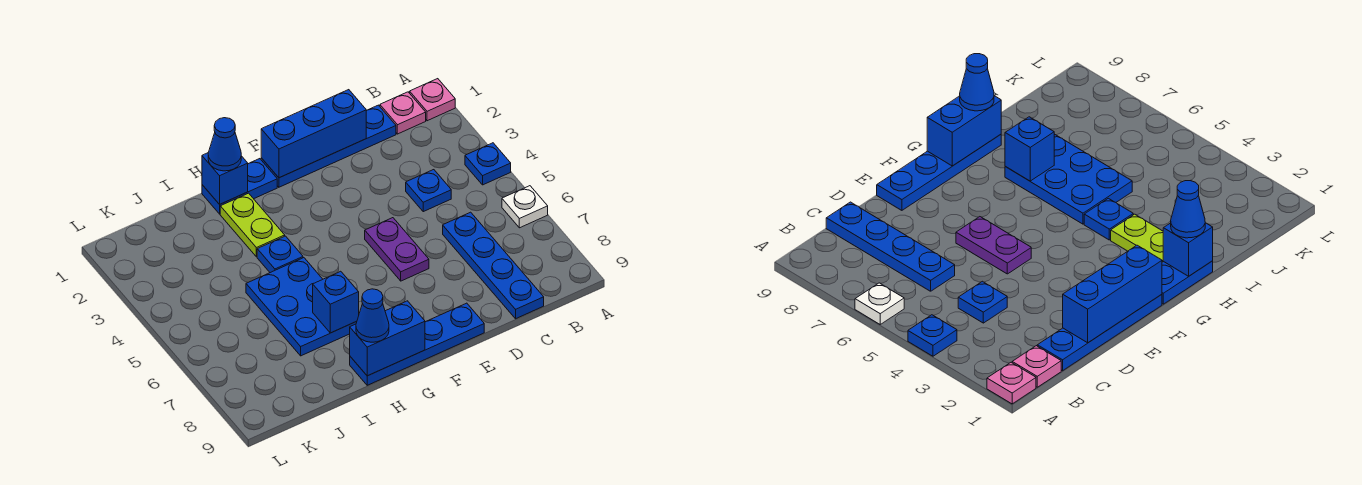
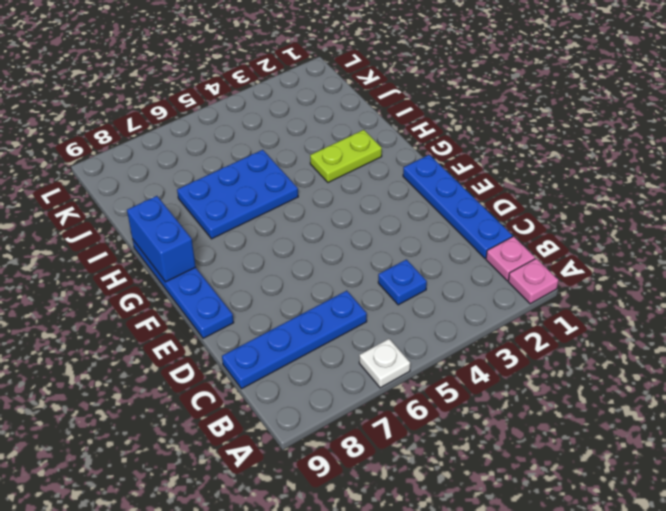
none -> blue plate A4 level 1
none -> purple plate E5:E6 level 1
none -> blue plate G1:H1 level 1

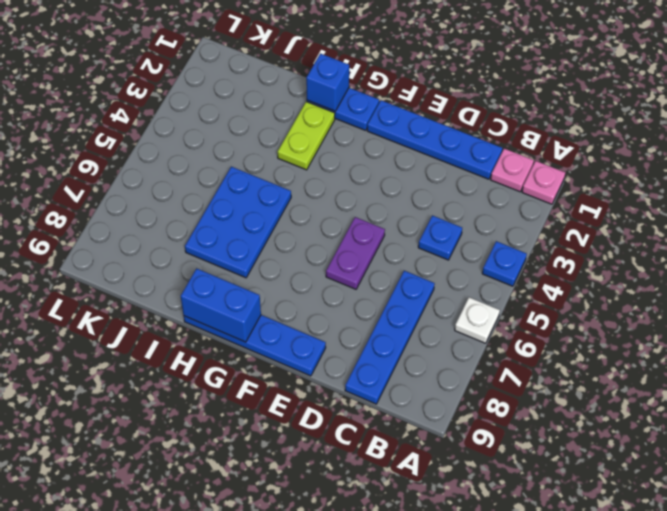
none -> blue plate H4 level 1
none -> blue brick D1:F1 level 2
none -> blue brick H7 level 2

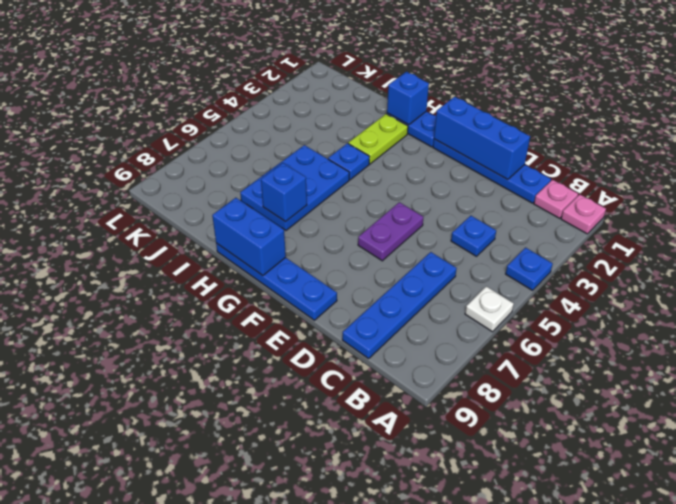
none -> blue cone H1 level 3
none -> blue cone H9 level 3

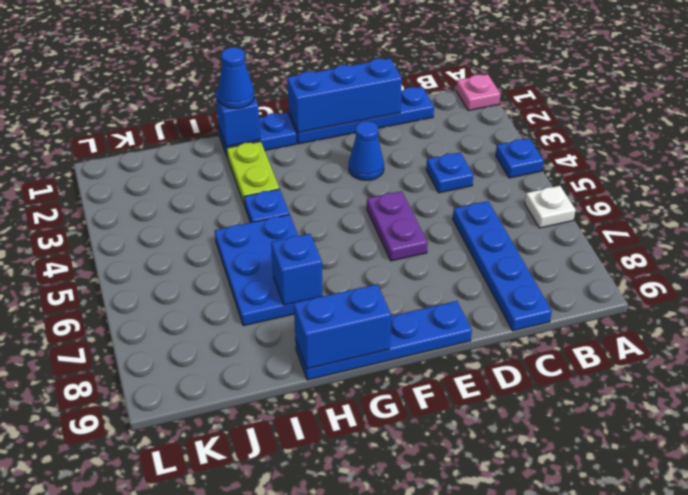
blue cone E3 level 1 -> blue cone H9 level 3
none -> pink plate B1 level 1

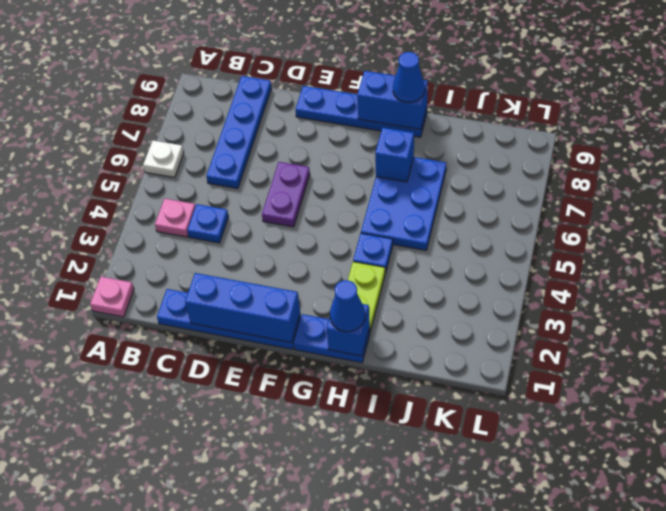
pink plate B4 level 1 -> pink plate B1 level 1
none -> blue plate A4 level 1

